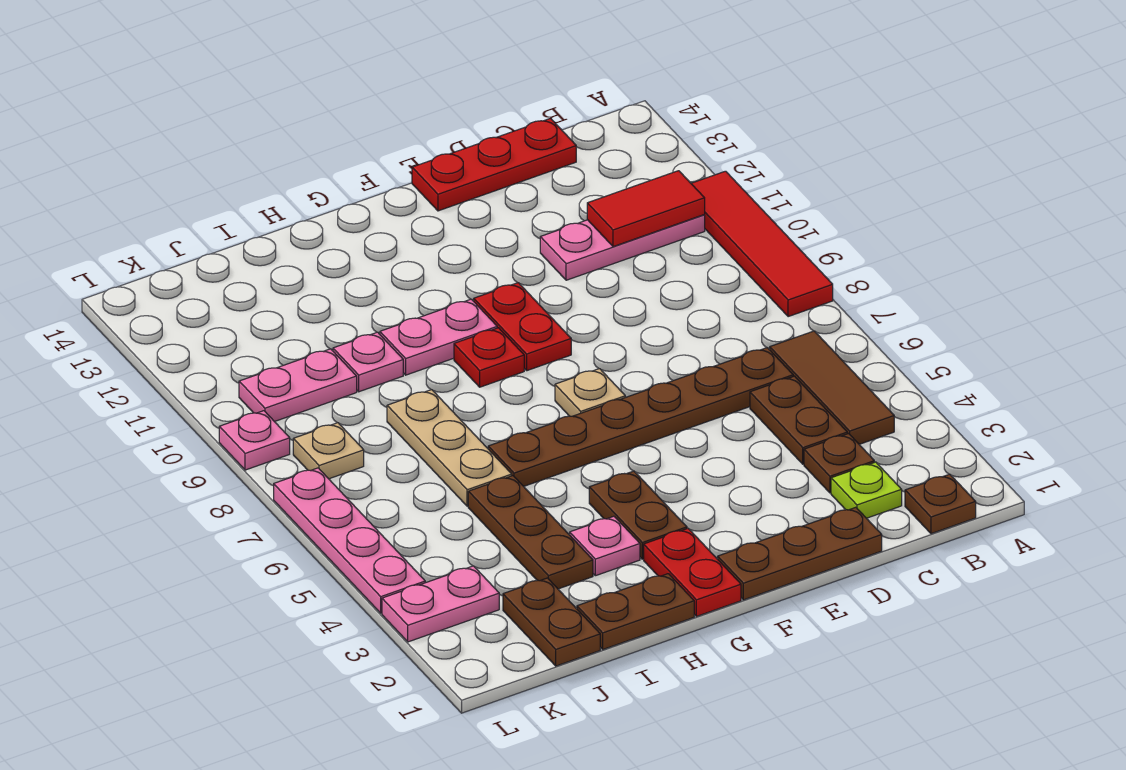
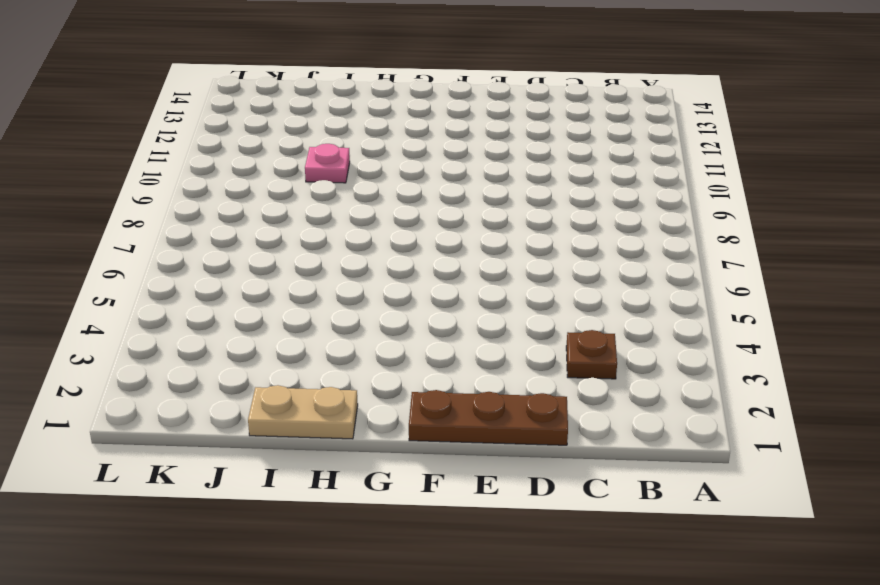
tan plate H1:I1 level 1 -> brown plate H1:I1 level 1
none -> red tile A8:A11 level 1
none -> brown plate B1 level 1
none -> brown tile B4:B6 level 1

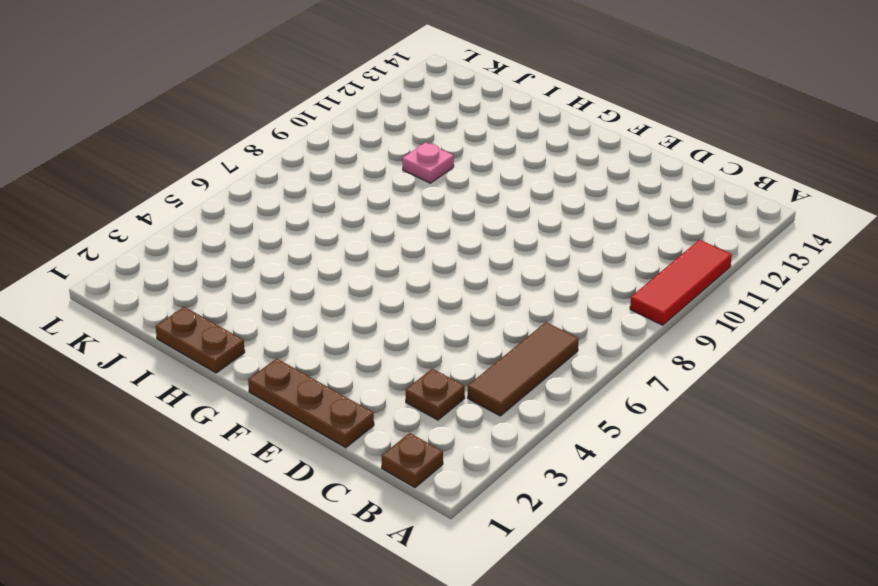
red tile A9:A11 level 1 -> red tile A8:A11 level 1
none -> pink plate B11:D11 level 1
none -> lime plate C2 level 1
none -> brown plate C4:C5 level 1

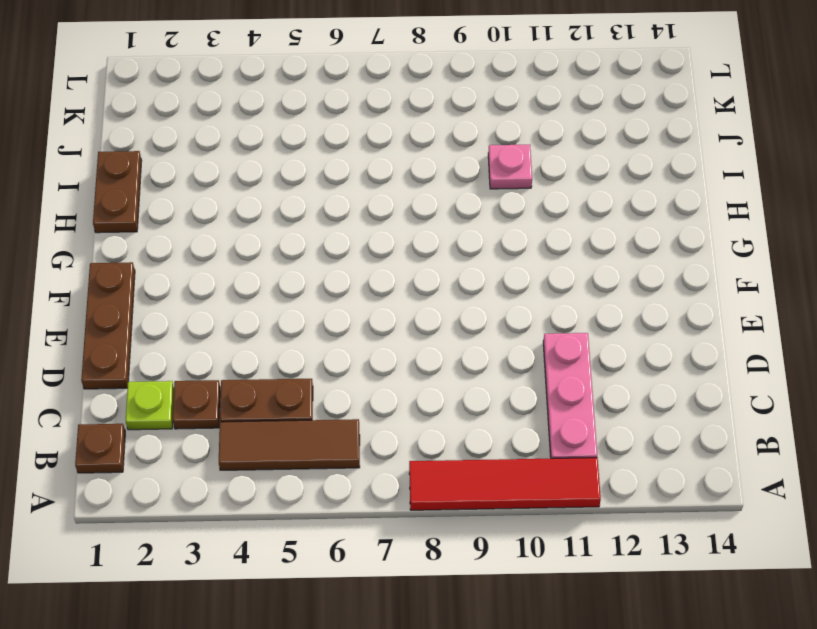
none -> brown plate C6:H6 level 1
none -> red plate C14:E14 level 1
none -> tan plate F7 level 1

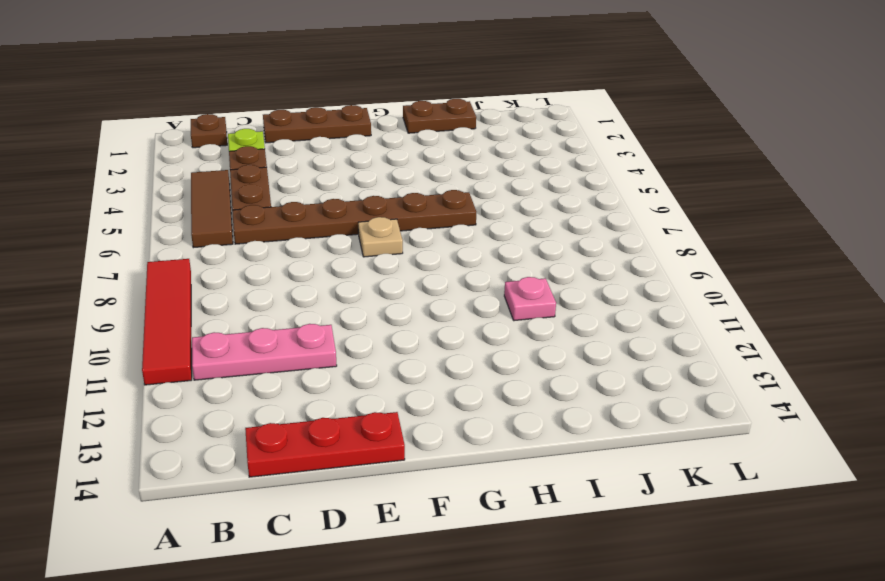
none -> red plate F9:F10 level 1
none -> red plate G1:G2 level 1
none -> brown plate G3:G4 level 1

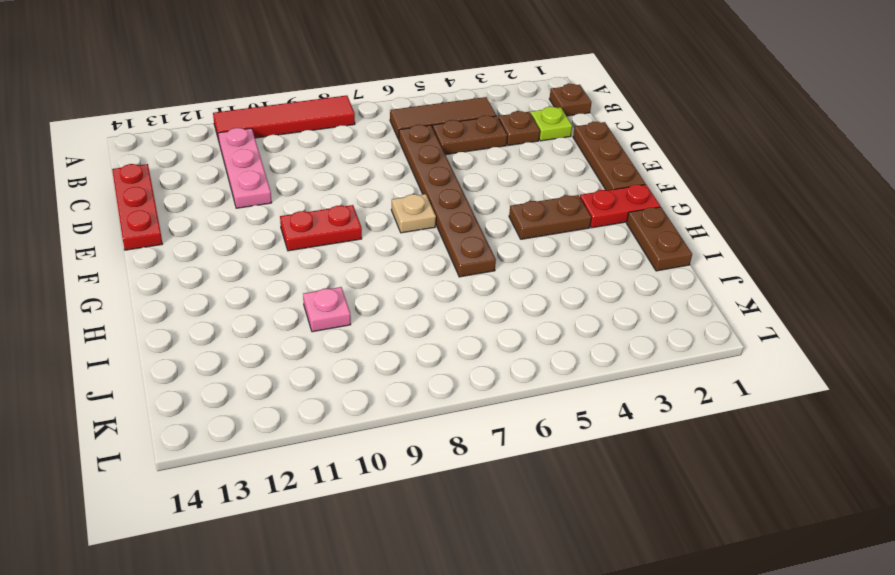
none -> red plate G9 level 1
none -> pink plate G10:H10 level 1
none -> pink plate H3 level 1

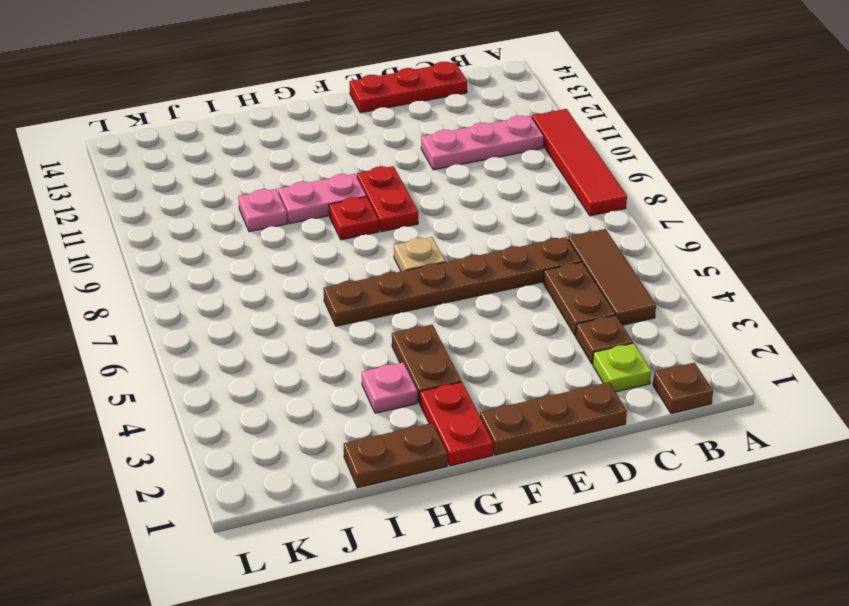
none -> brown plate I3:I5 level 1
none -> tan plate I6:I8 level 1
none -> brown plate J1:J2 level 1

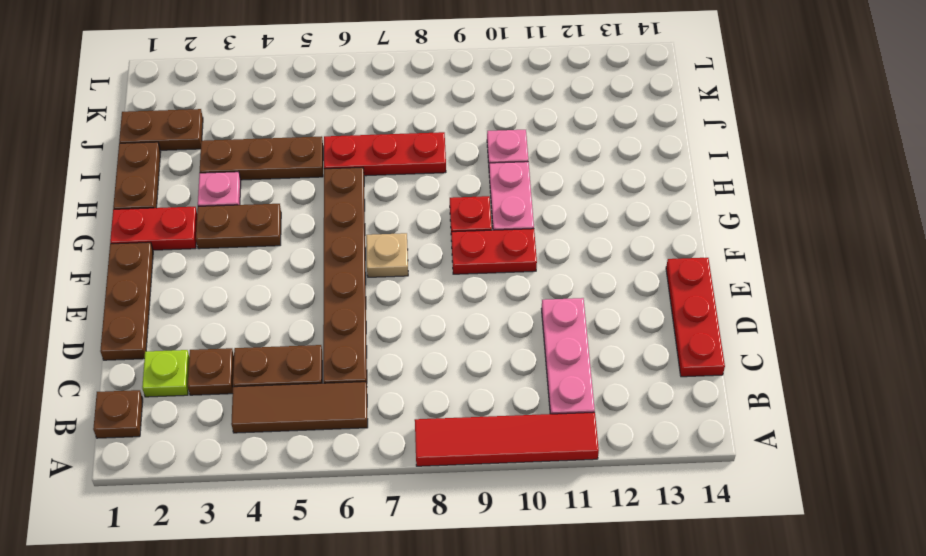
red plate I6:I8 level 1 -> tan plate I6:I8 level 1
none -> pink plate J10:K10 level 1
none -> pink plate K3:L3 level 1
none -> tan plate K8 level 1

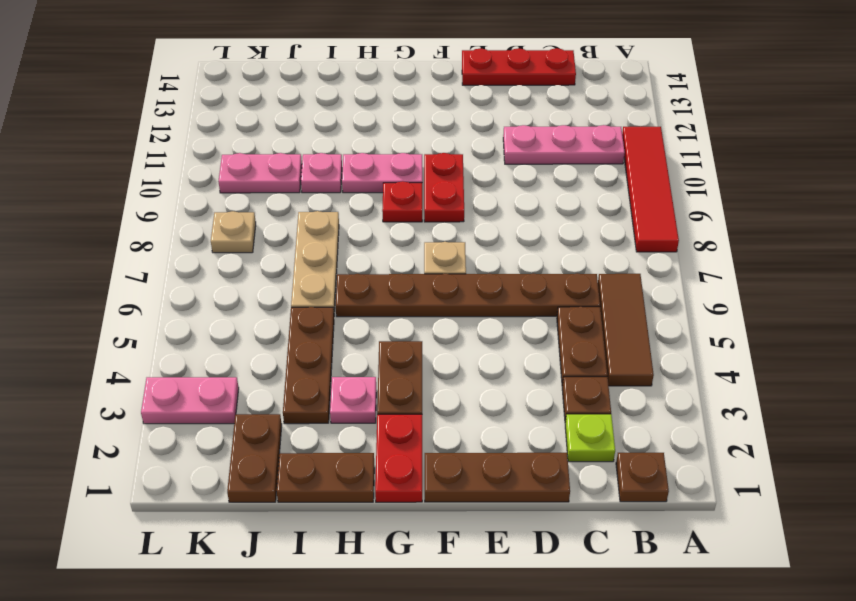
none -> pink plate L4:L7 level 1
none -> pink plate L9 level 1
none -> red tile B11:C11 level 2

